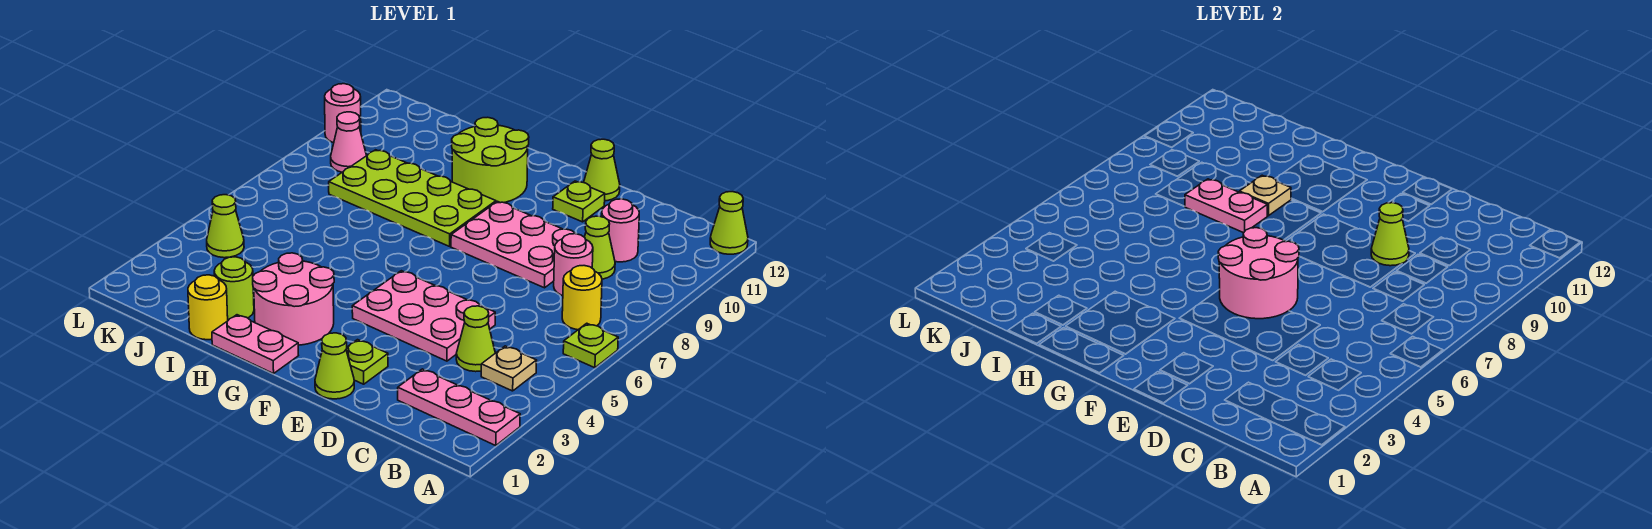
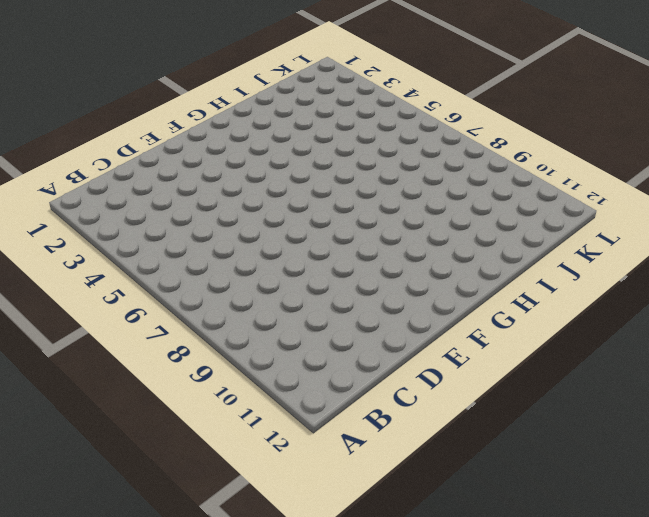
none -> pink plate A2:C2 level 1
none -> lime plate A6 level 1
none -> lime cone A12 level 1

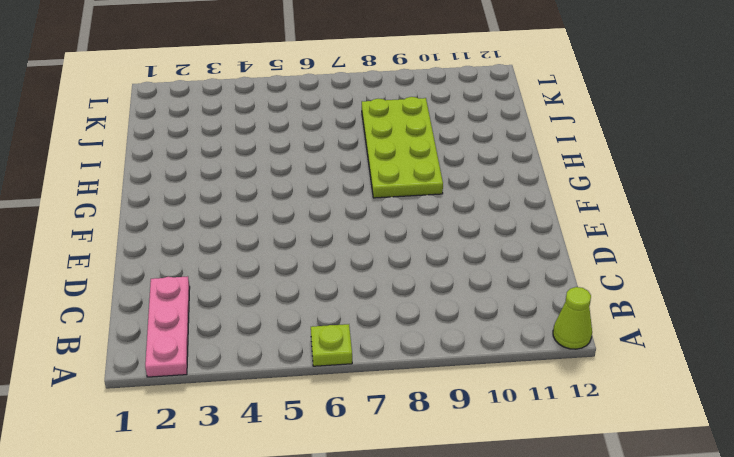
none -> tan plate B4 level 1
none -> yellow round brick B7 level 1
none -> lime cone C4 level 1

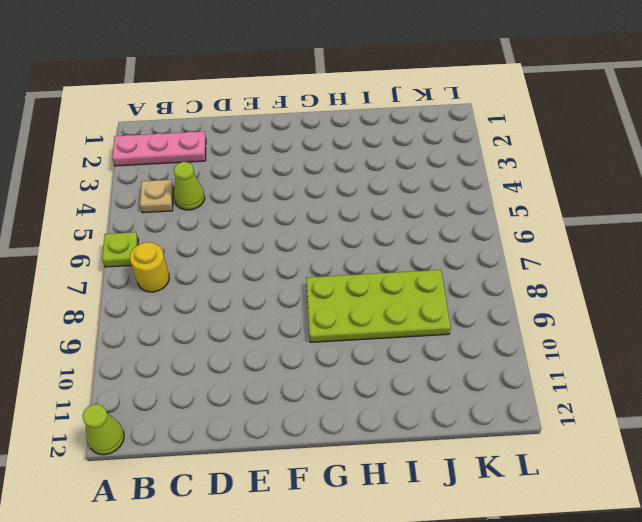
none -> pink round brick C8 level 1
none -> lime cone C9 level 1
none -> pink round brick C10 level 1

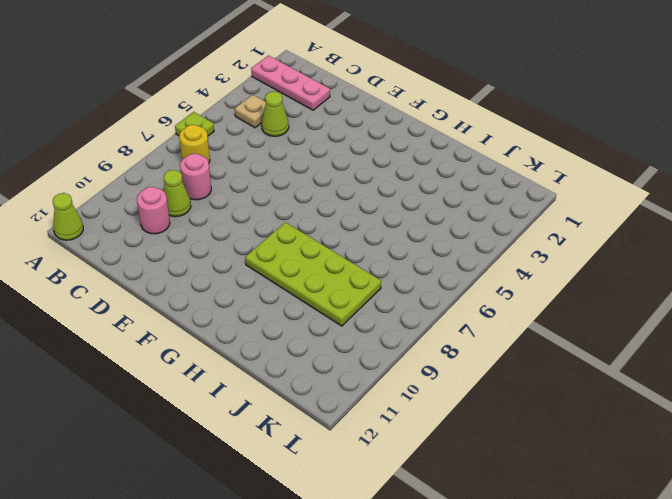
none -> pink plate D4:F5 level 1
none -> pink plate D8:F9 level 1
none -> lime cone E1 level 1

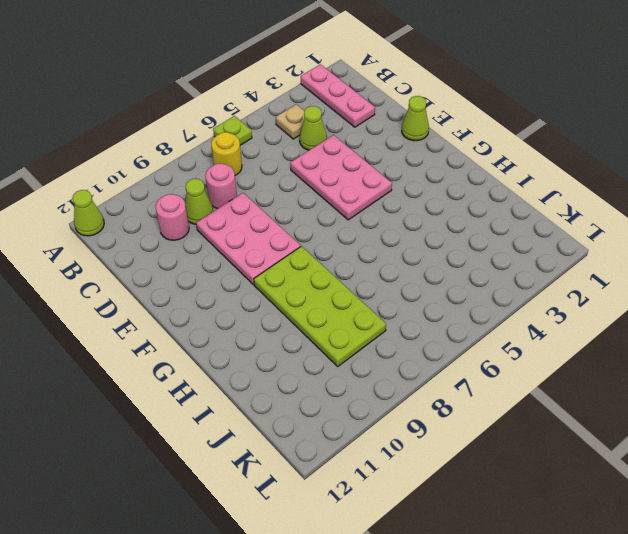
none -> lime plate E2 level 1
none -> lime plate E11 level 1
none -> lime cone E12 level 1

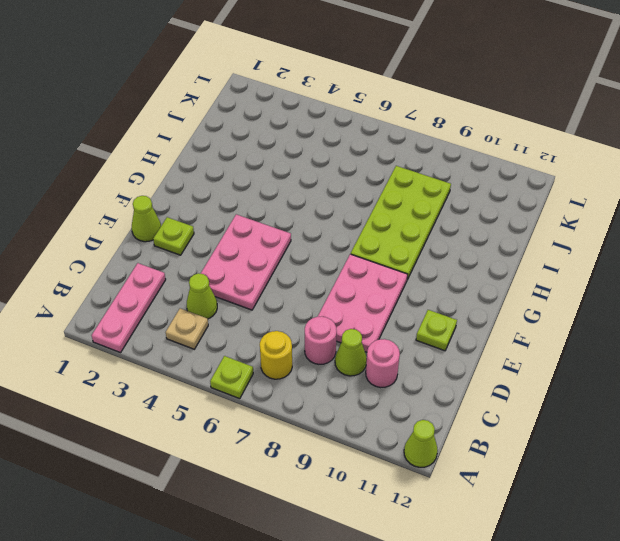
none -> lime cone E12 level 1
none -> pink plate G1:H1 level 1
none -> pink round brick G2:H3 level 1

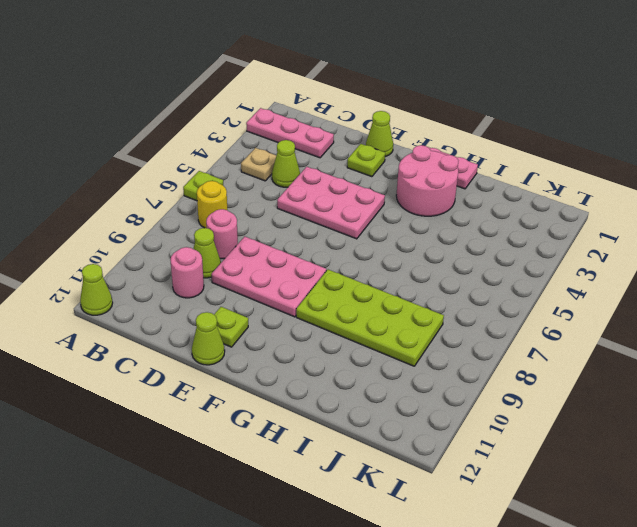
none -> lime round brick G10:H11 level 1
none -> yellow round brick I1 level 1
none -> lime round brick I2 level 1

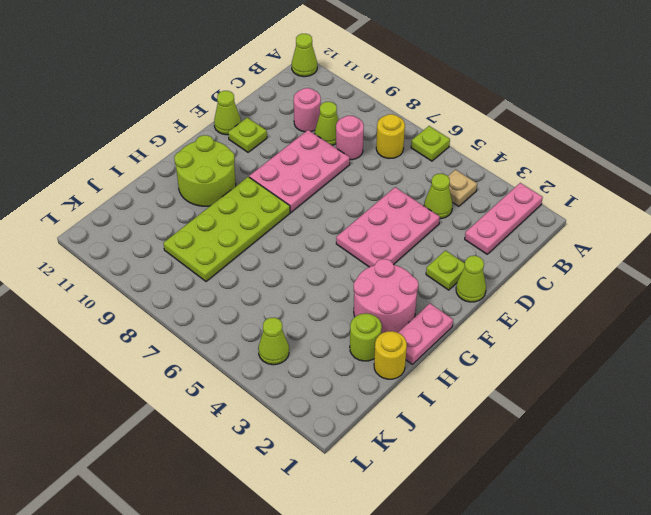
none -> pink cone K9 level 1
none -> pink round brick L10 level 1
none -> lime cone D9 level 2

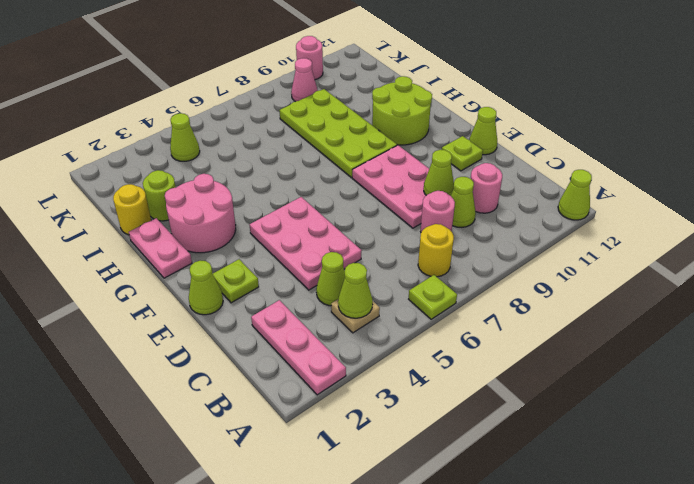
lime cone B4 level 2 -> none
none -> pink round brick E5:F6 level 2
none -> pink plate H8:I8 level 2
none -> tan plate H9 level 2

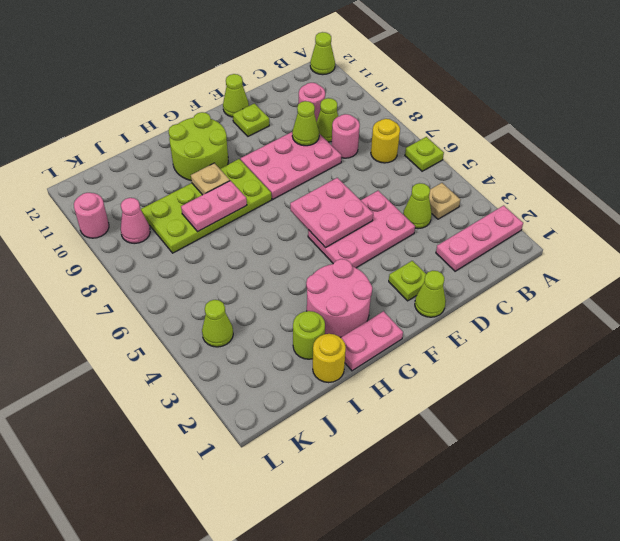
pink plate E5:F6 level 2 -> pink round brick E5:F6 level 2

